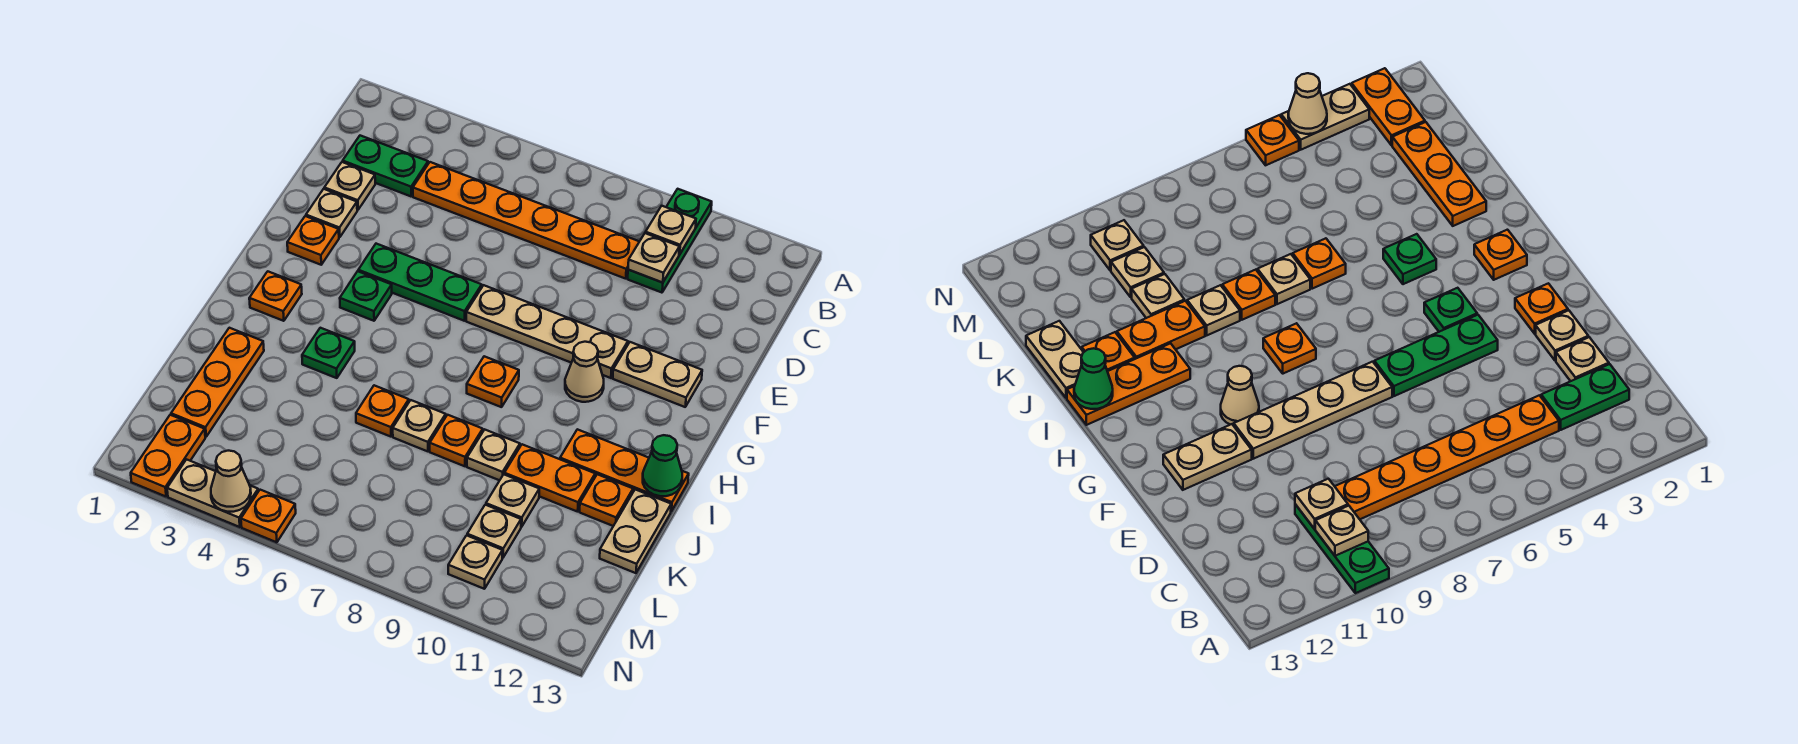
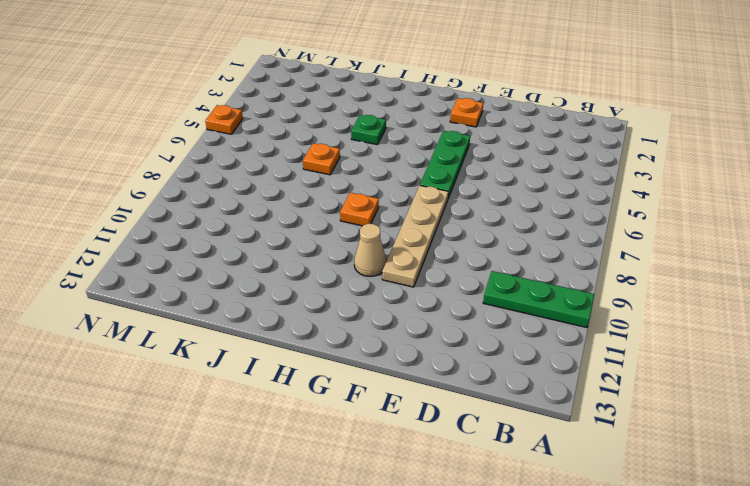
none -> green plate C2:C3 level 1
none -> orange plate C4:C9 level 1
none -> tan plate D2 level 1
none -> tan plate E2 level 1

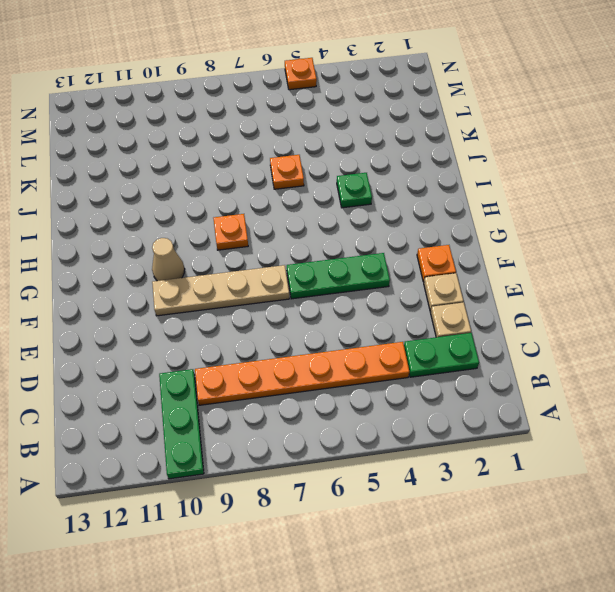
none -> tan plate F11:F12 level 1
none -> green plate G4 level 1
none -> orange plate H2 level 1
none -> orange plate I11:I13 level 1

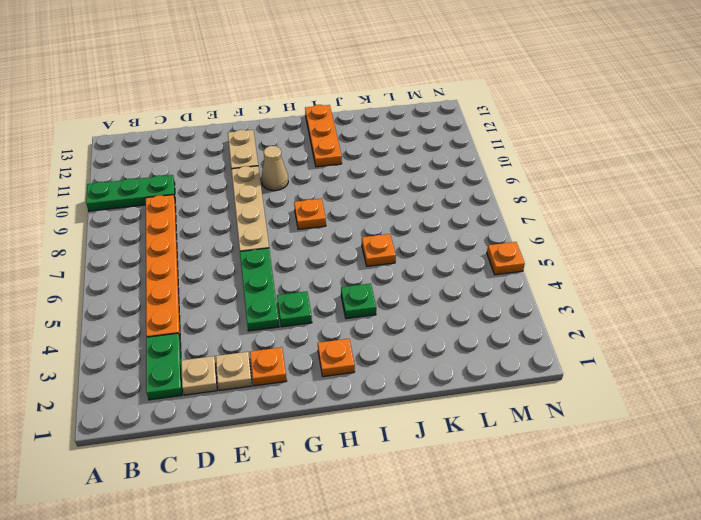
none -> orange plate J2:L2 level 1
none -> tan plate J7 level 1
none -> orange plate J8 level 1
none -> tan plate J9 level 1

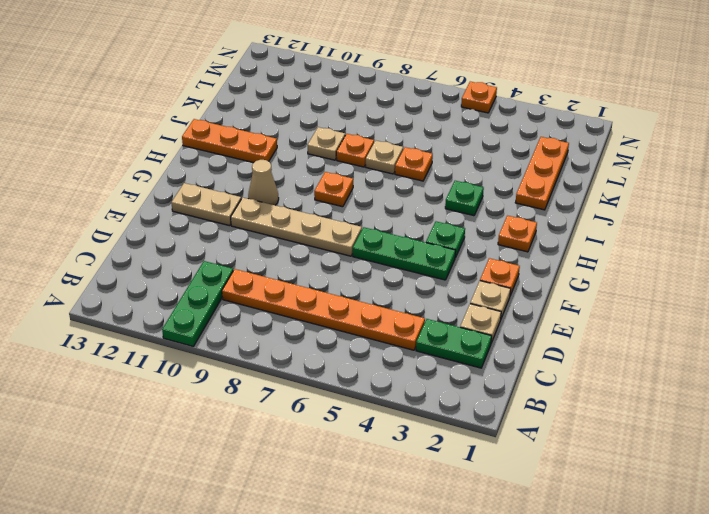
none -> orange plate J10:J11 level 1
none -> orange plate J12 level 1
none -> tan plate J13:K13 level 1
none -> tan plate K10 level 1

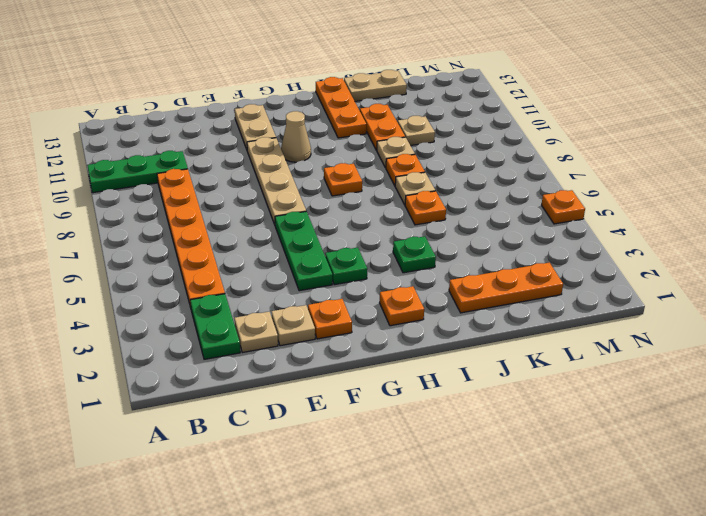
none -> orange plate J12 level 1
none -> tan plate L10 level 1
none -> orange plate M2:N2 level 1
none -> tan plate M10 level 1

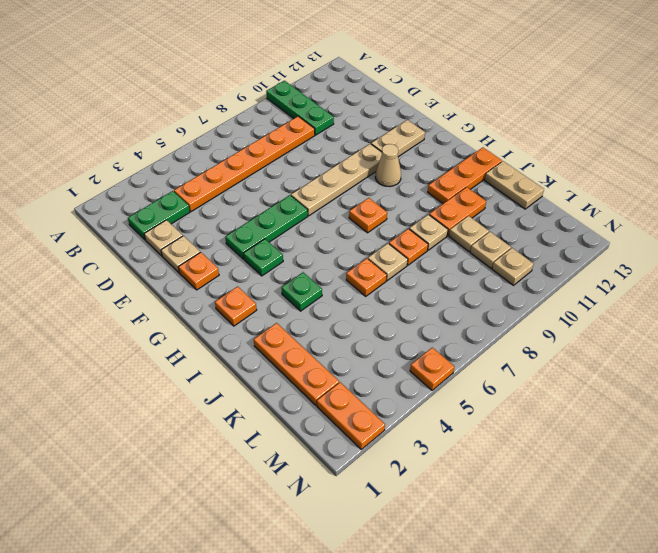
none -> orange plate J12 level 1
none -> tan plate N3:N4 level 1
none -> tan plate B10 level 2
none -> tan plate C10 level 2

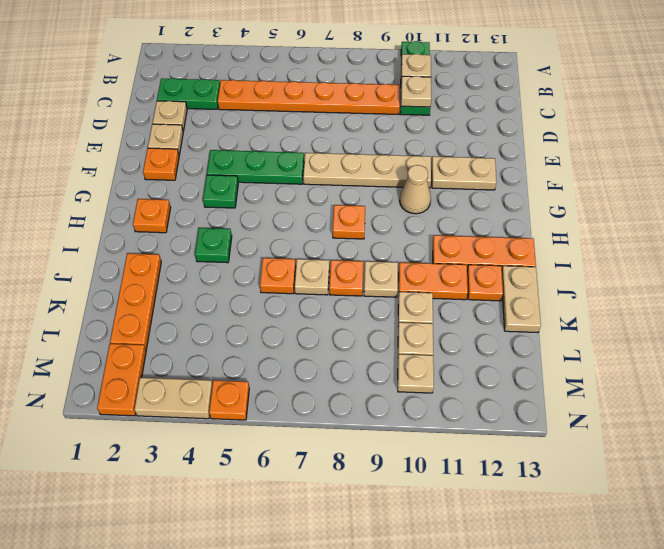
none -> green cone I13 level 2
none -> tan cone N4 level 2

